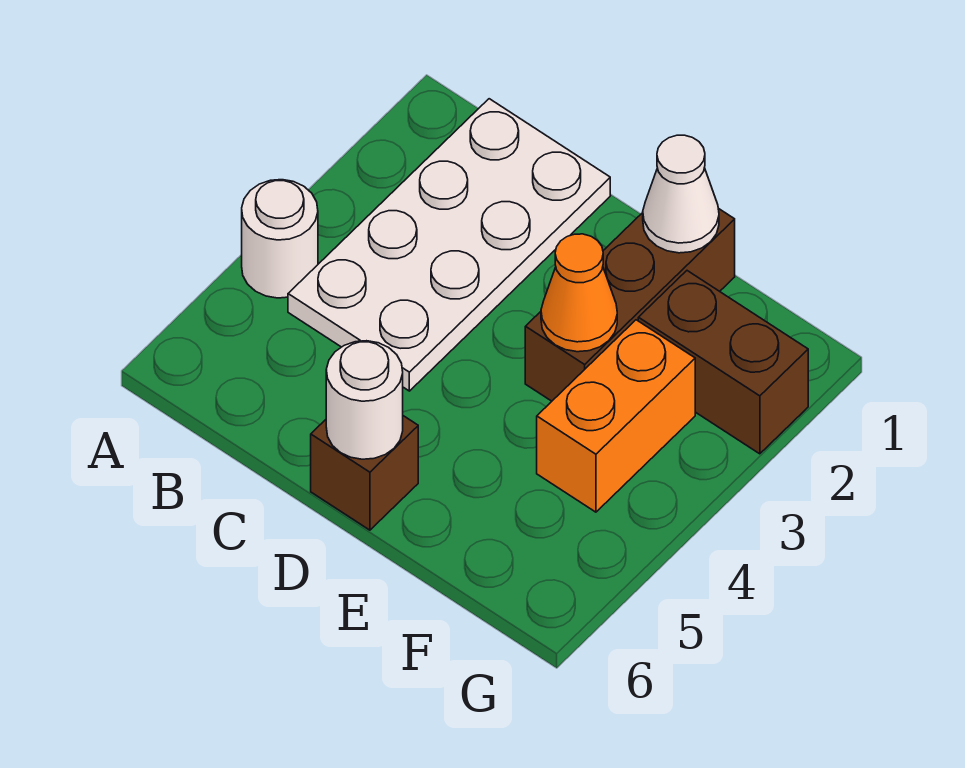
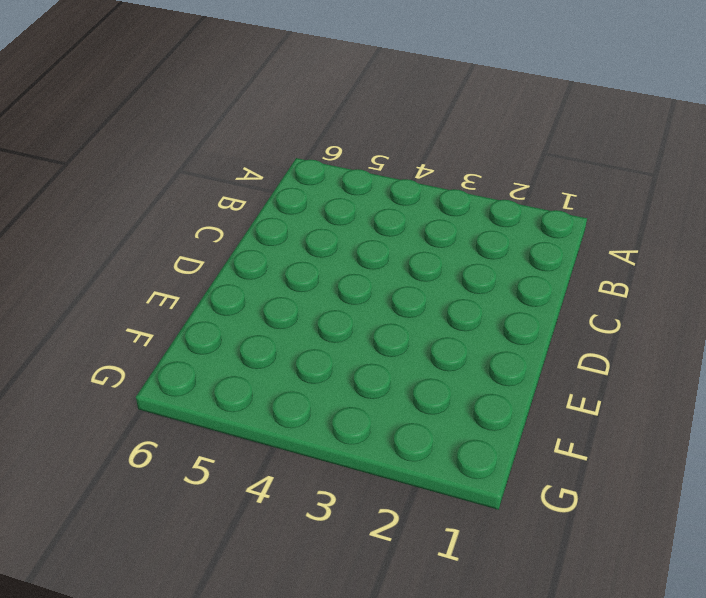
none -> white round brick A4 level 1
none -> white plate B1:C4 level 1

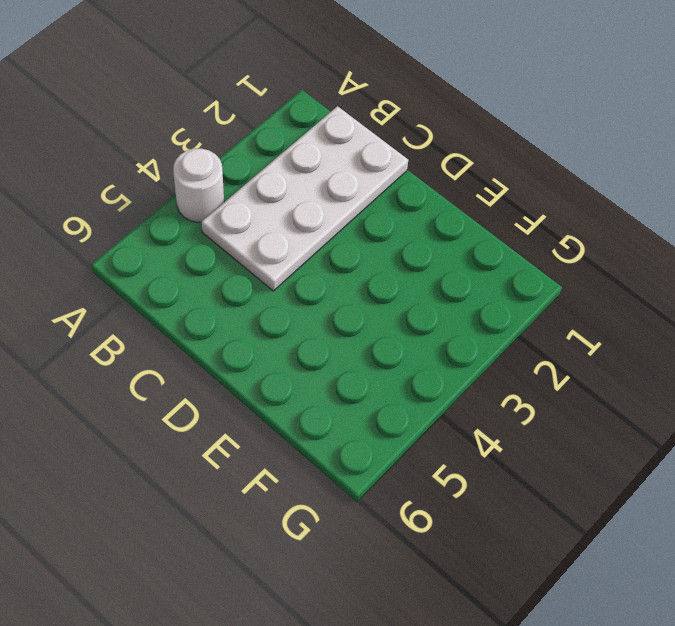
none -> brown brick D6 level 1
none -> brown brick E1:E3 level 1

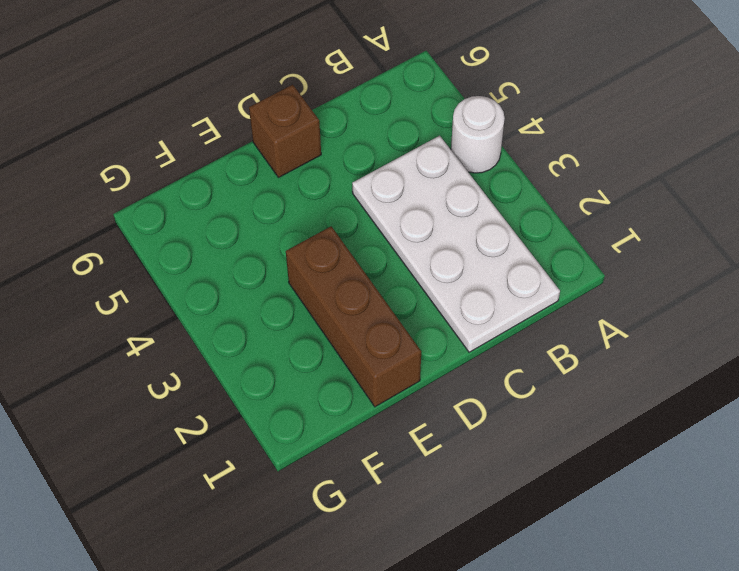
none -> brown brick F2:G2 level 1
none -> orange brick F3:F4 level 1

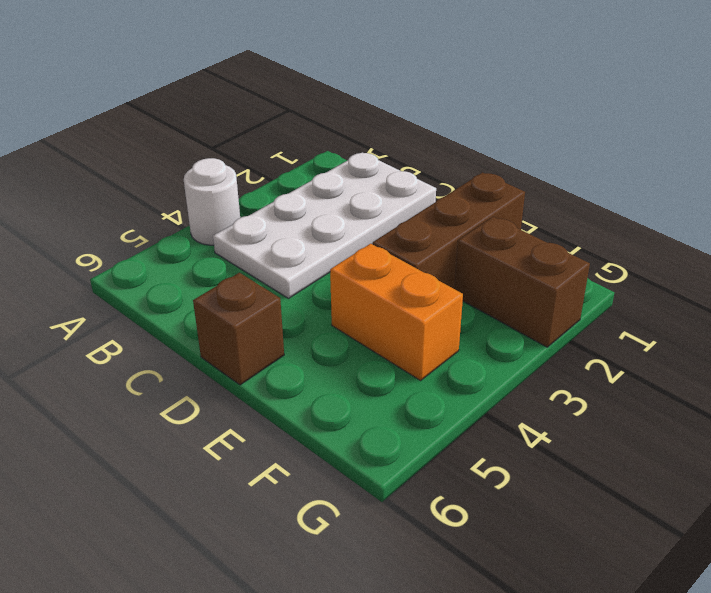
orange brick E4:F4 level 1 -> orange brick F3:F4 level 1
none -> white round brick D6 level 2
none -> white cone E1 level 2

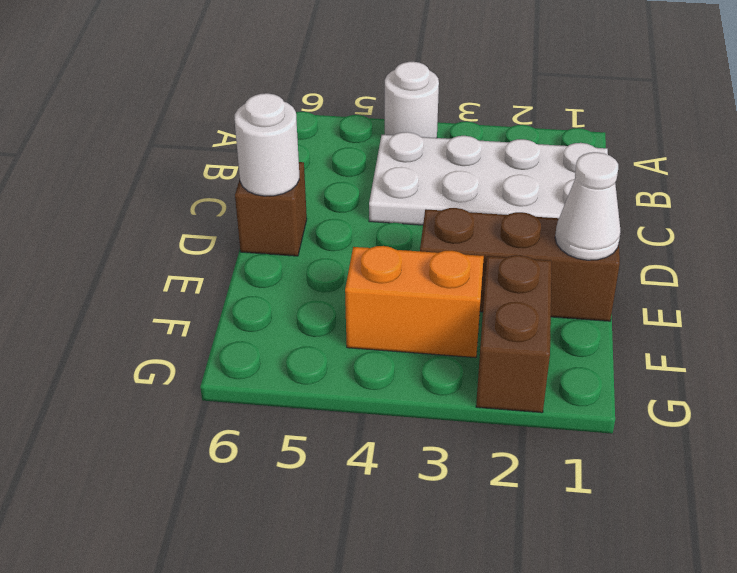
none -> orange cone E3 level 2

